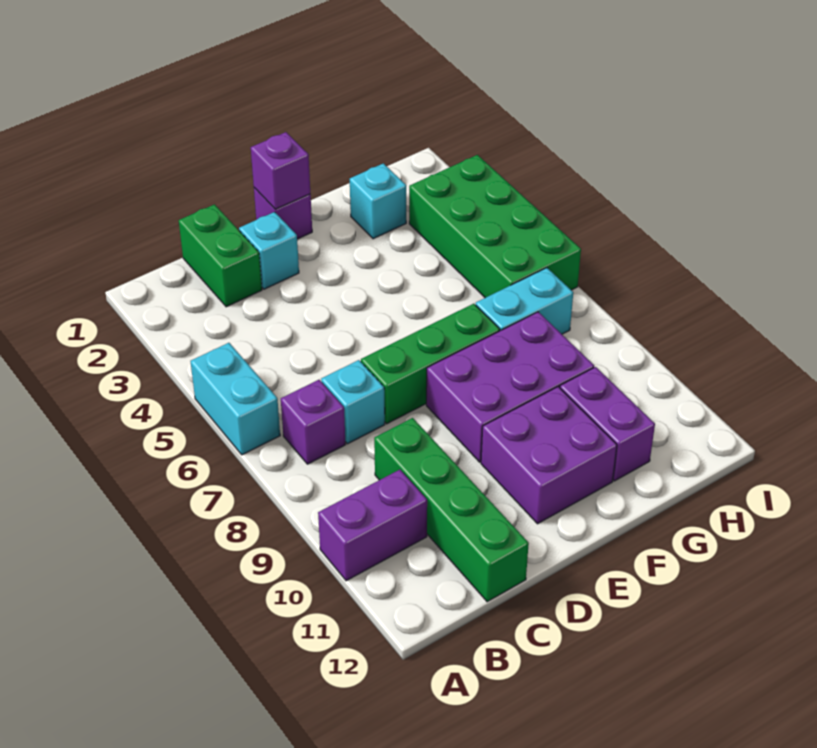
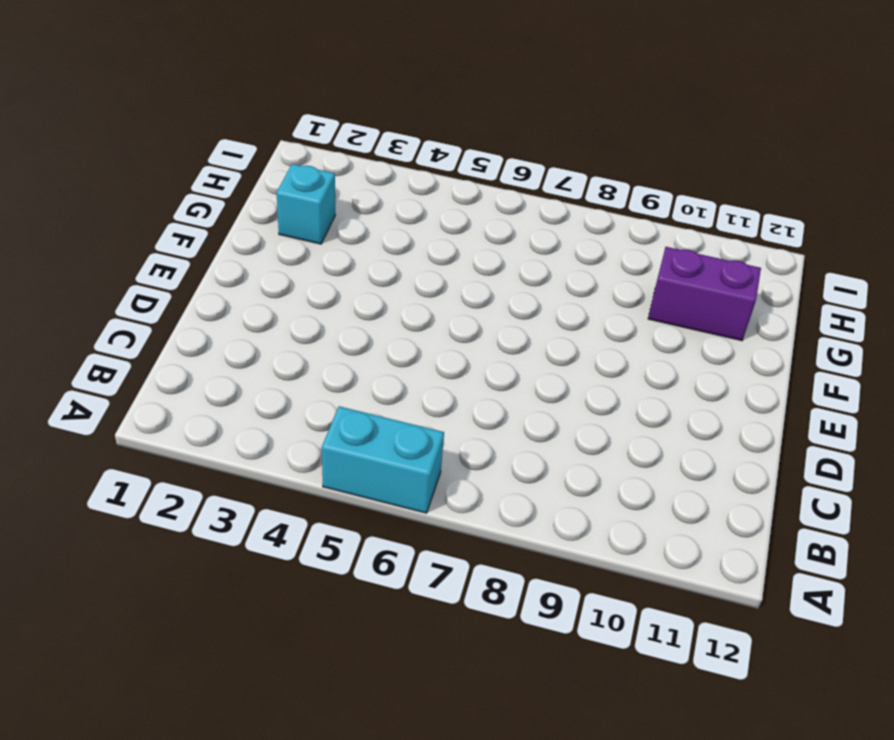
none -> purple brick A10:B10 level 1
none -> purple brick B7 level 1
none -> green brick C1:C2 level 1

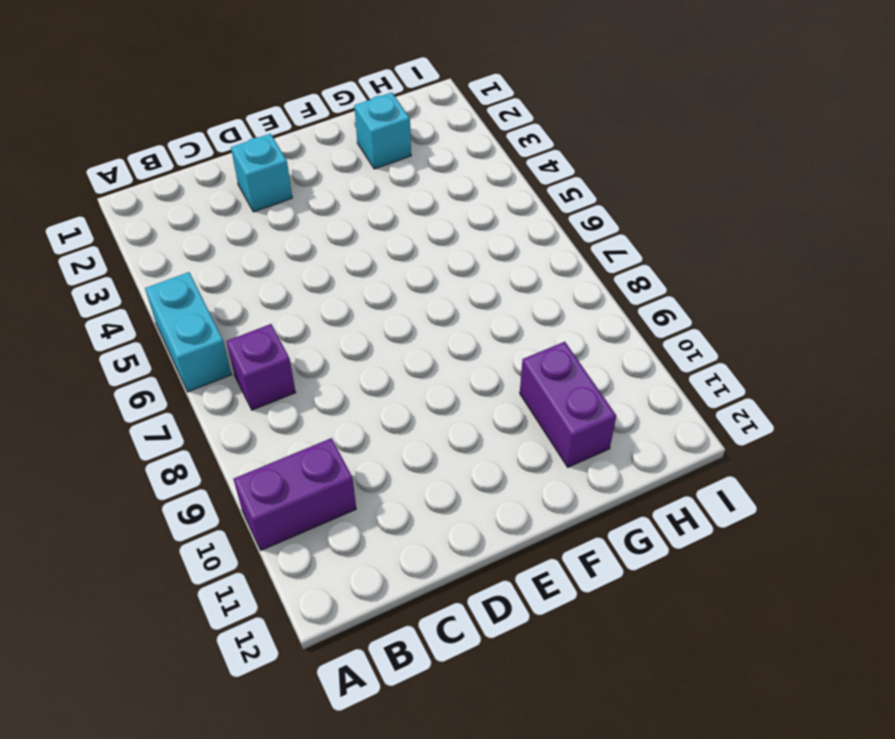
none -> green brick C1:C2 level 1
none -> cyan brick C7 level 1
none -> green brick C9:C12 level 1

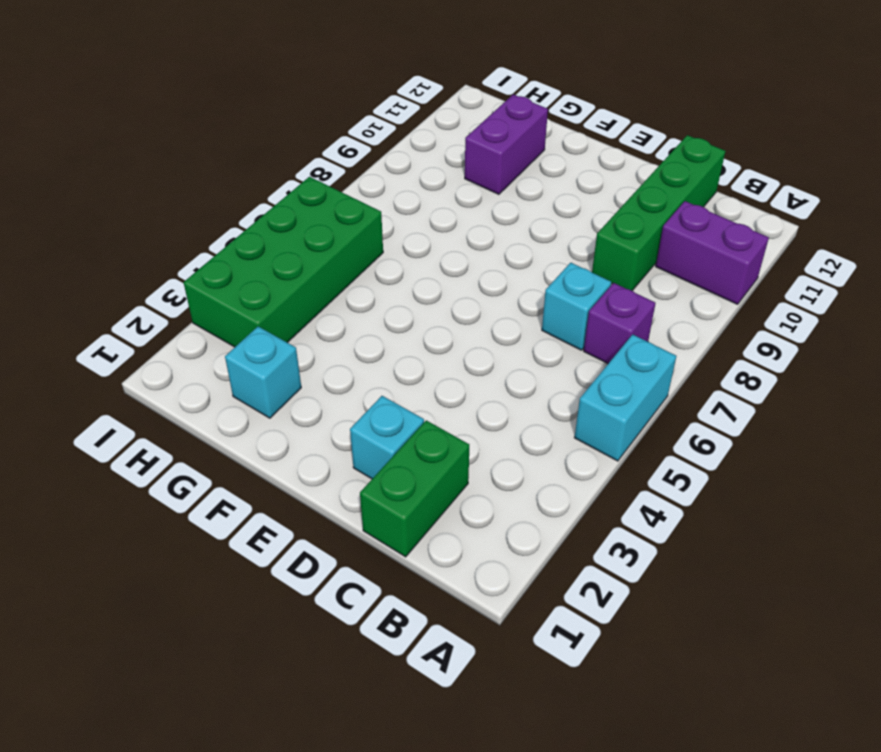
none -> green brick D7:F7 level 1
none -> purple brick E1 level 1
none -> purple brick E8:G9 level 1

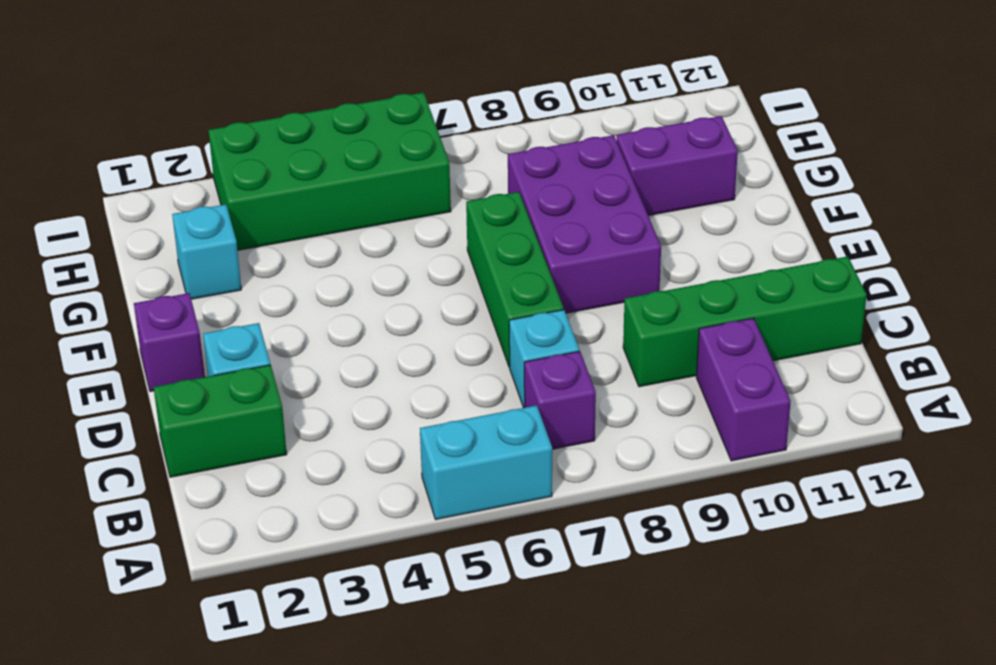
none -> purple brick E10:F11 level 1
none -> cyan brick G7:H7 level 1
none -> purple brick E1 level 2

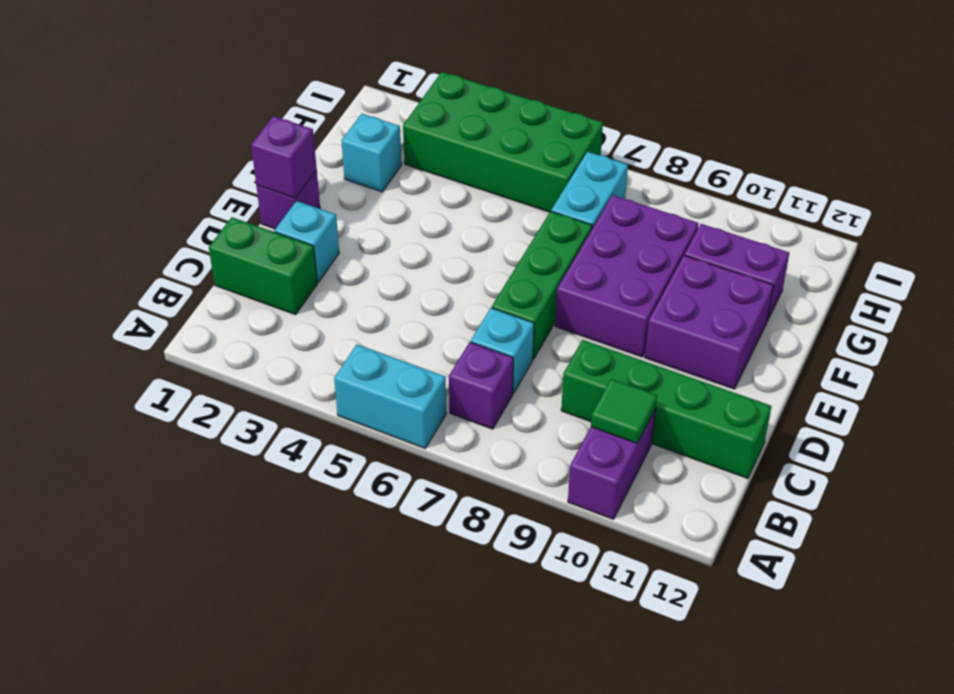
green tile B10 level 2 -> none

